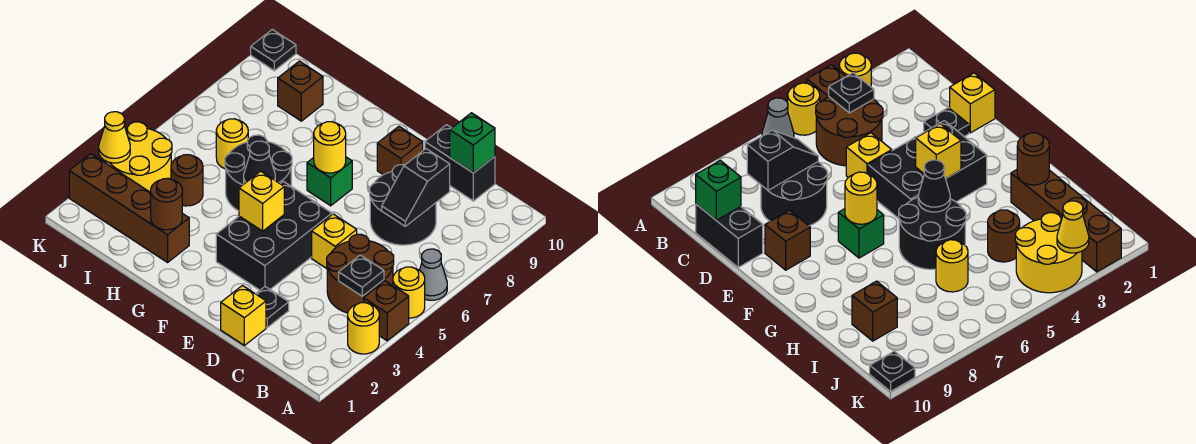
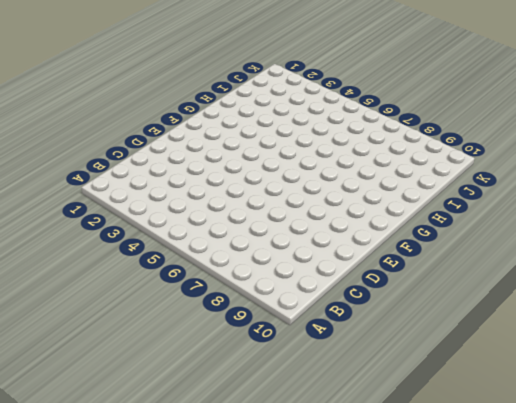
none -> yellow round brick A3 level 1
none -> brown brick A4 level 1
none -> yellow round brick A5 level 1

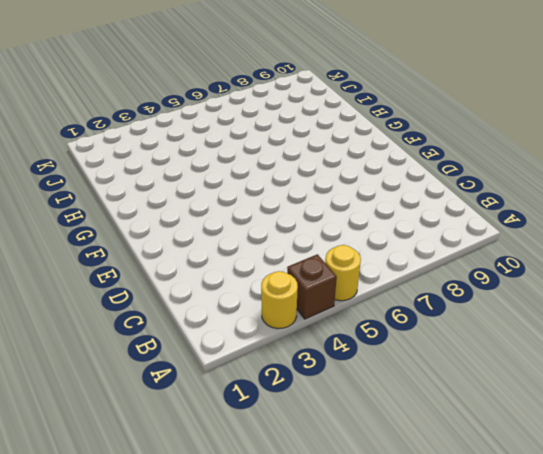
none -> grey cone A6 level 1
none -> brown round brick B4:C5 level 1
none -> black round brick C7:D8 level 1

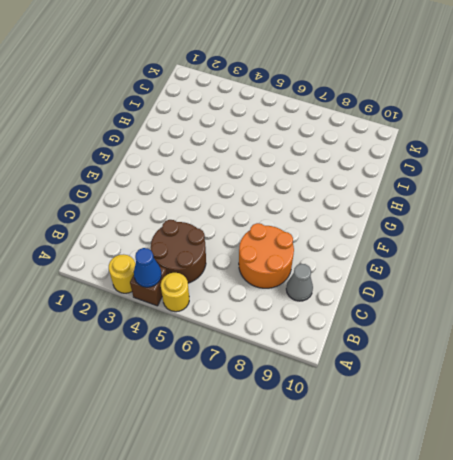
blue cone A4 level 2 -> none
orange round brick C7:D8 level 1 -> black round brick C7:D8 level 1
grey cone C9 level 1 -> grey cone A6 level 1
none -> black brick C10:D10 level 1
none -> yellow brick D1 level 1
none -> black plate D2 level 1

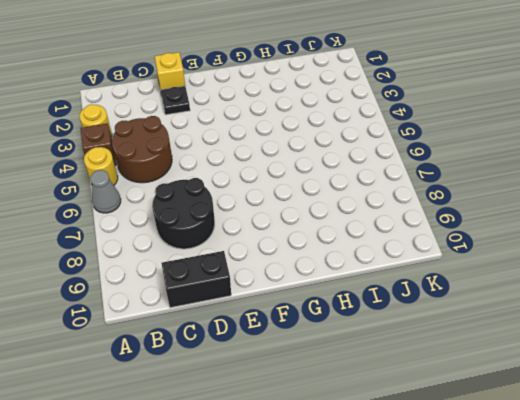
none -> yellow brick D5 level 1
none -> black brick E3:F5 level 1
none -> brown brick E9 level 1

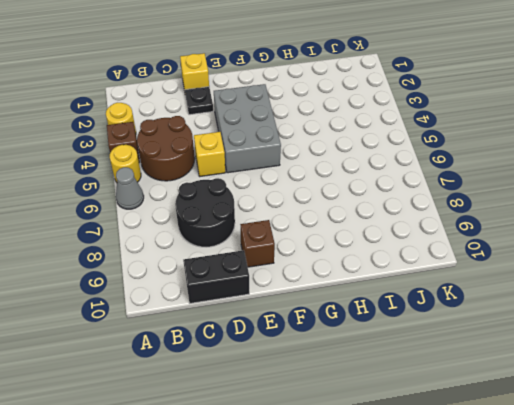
grey brick E3:F5 level 1 -> black brick E3:F5 level 1
none -> green brick F7 level 1
none -> black round brick G5:H6 level 1
none -> brown brick H2:K2 level 1

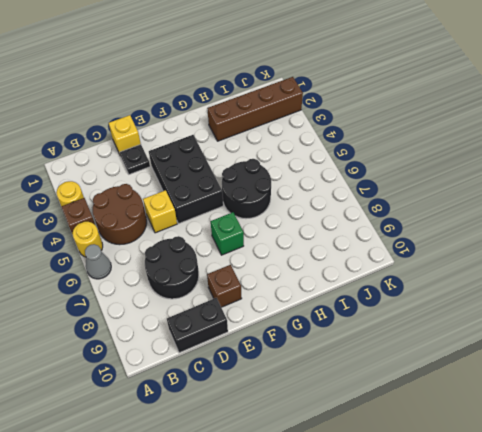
none -> brown round brick I4 level 1
none -> yellow round brick I6 level 1
none -> brown brick I9 level 1

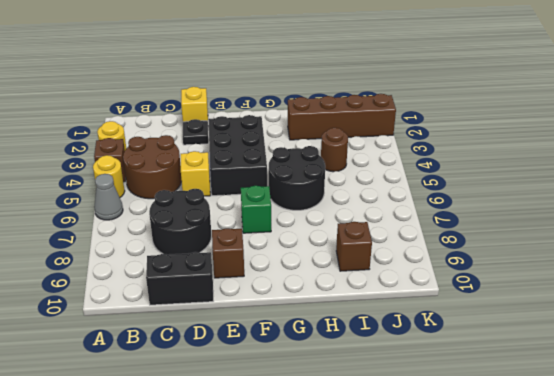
none -> yellow round brick I6 level 1
none -> yellow round brick J3:K4 level 1
none -> black plate K10 level 1

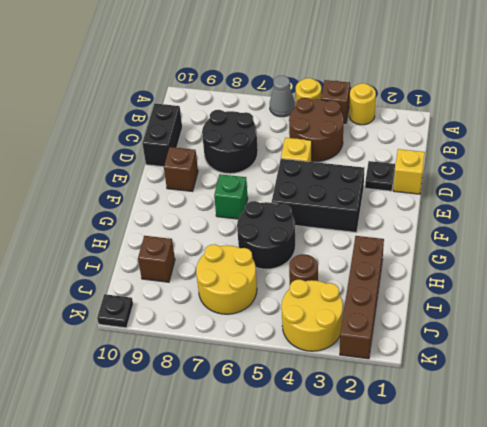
yellow round brick I6:J7 level 1 -> yellow round brick I6 level 1
none -> black plate B4 level 2
none -> black slope C7:C8 level 2 top 8
none -> green brick C10 level 2

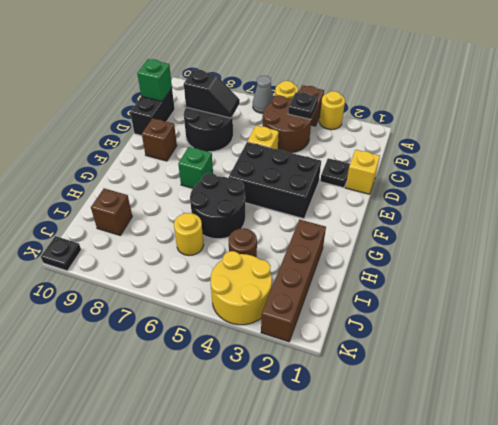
none -> yellow brick F4 level 2
none -> yellow round brick F7 level 2
none -> black cone G5 level 2

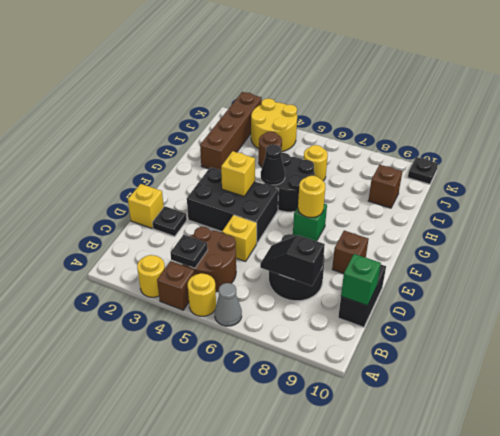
none -> brown round brick H2 level 2
none -> yellow cone K3 level 2

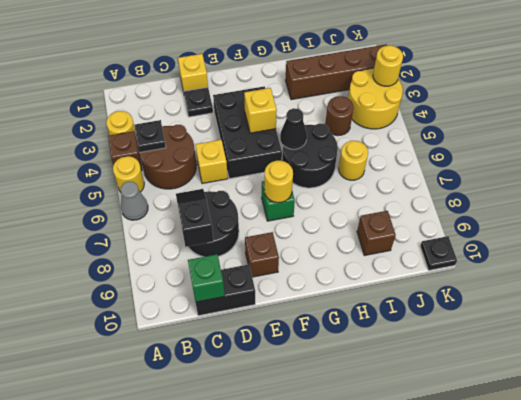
yellow round brick K3 level 2 -> yellow cone K3 level 2
none -> brown round brick H2 level 2

